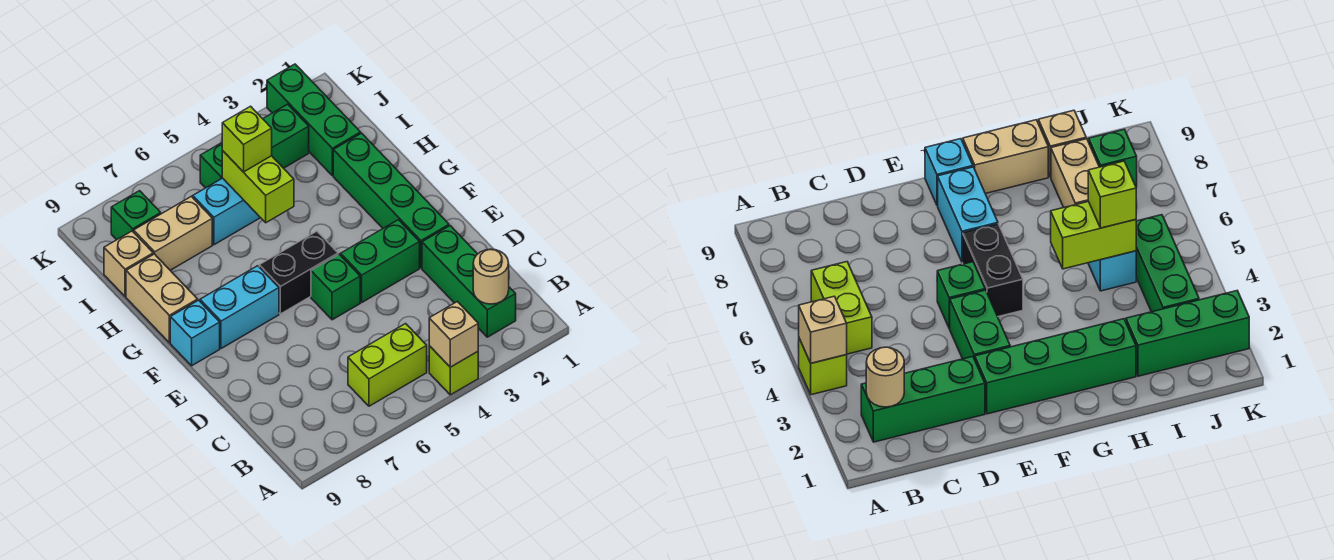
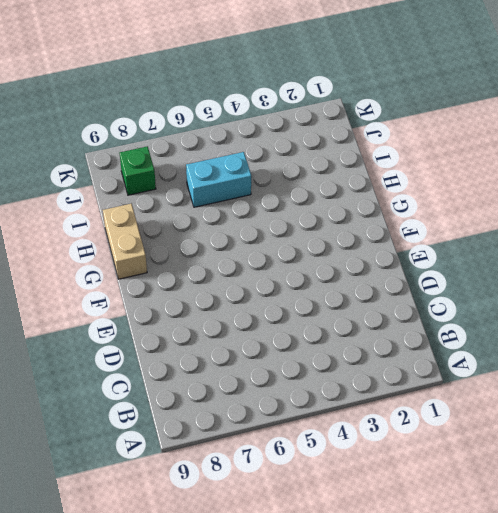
none -> lime brick A4 level 1
none -> green brick B2:D2 level 1
none -> lime brick B5:B6 level 1

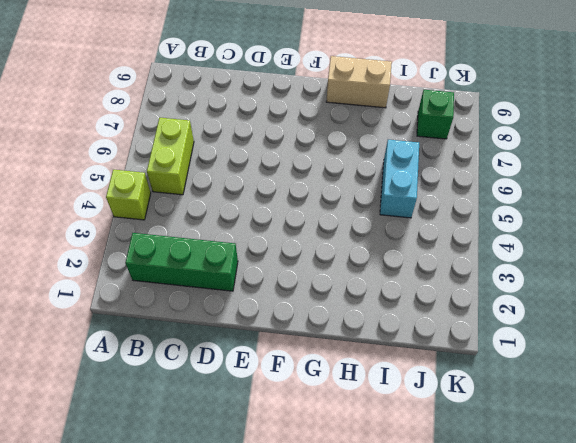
none -> green brick E2:H2 level 1
none -> green brick E3:E4 level 1
none -> green brick E5 level 1

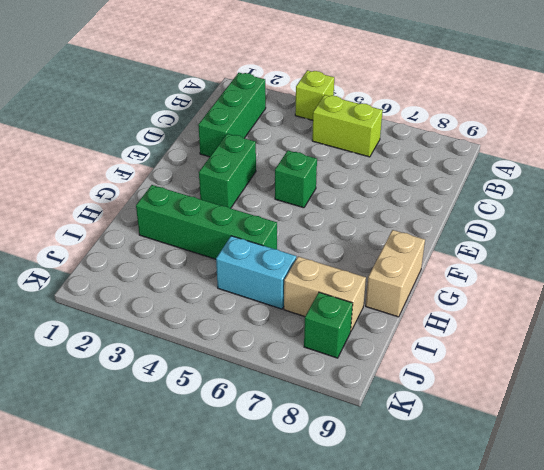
green brick E3:F3 level 1 -> green brick E3:E4 level 1
green brick H2:H5 level 1 -> green brick E2:H2 level 1
none -> black brick F5:F6 level 1
none -> cyan brick F7:F8 level 1
none -> cyan brick F9 level 1

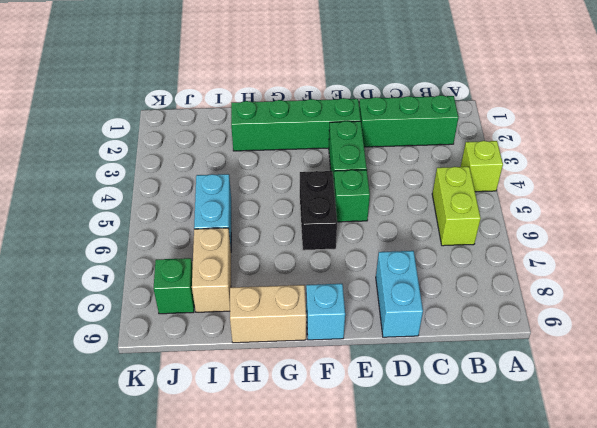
cyan brick D8:D9 level 1 -> cyan brick F7:F8 level 1
none -> green brick I2:K2 level 1
none -> tan brick I9 level 1
none -> green brick J3:J5 level 1

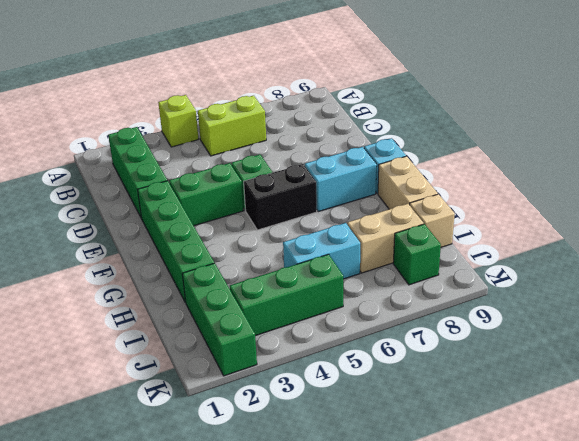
none -> tan brick A4 level 2
none -> tan round brick B2 level 2
none -> lime brick H5:I5 level 2

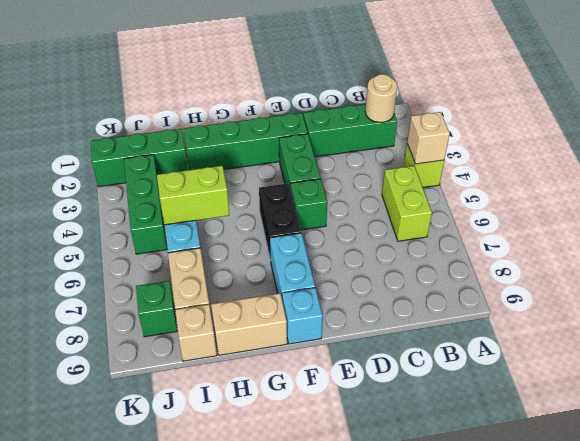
none -> lime brick I5 level 3

